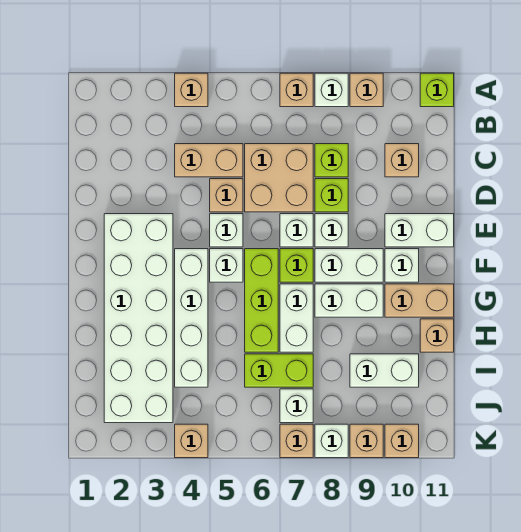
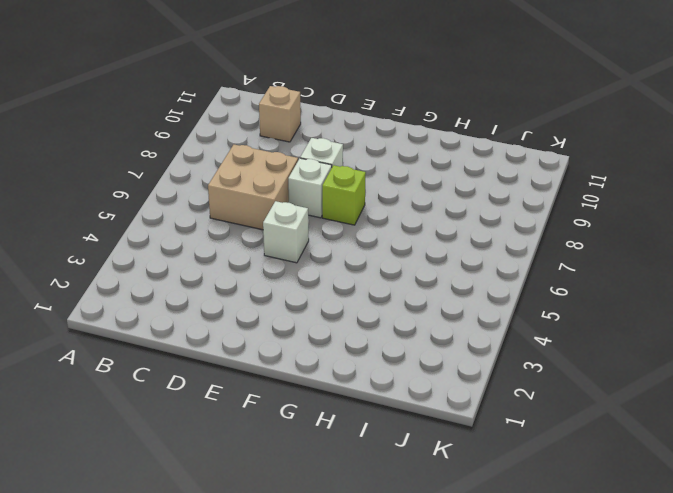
none -> tan brick A4 level 1
none -> tan brick A7 level 1
none -> white brick A8 level 1
none -> tan brick A9 level 1

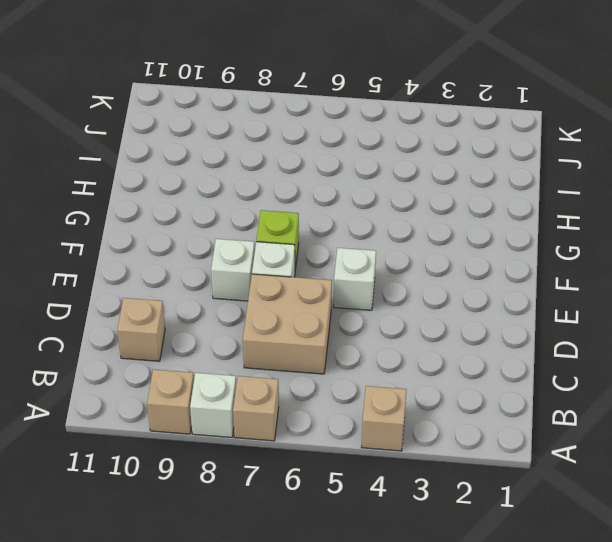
none -> lime brick A11 level 1
none -> tan brick C4:C5 level 1
none -> lime brick C8 level 1
none -> tan brick D5 level 1

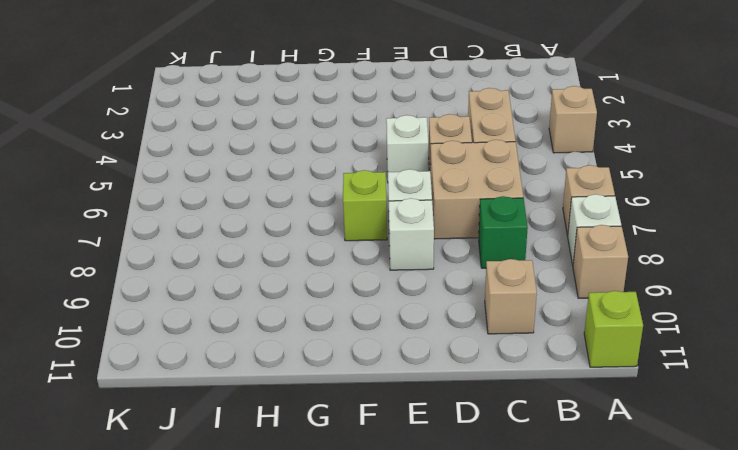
green brick C8 level 1 -> lime brick C8 level 1
none -> lime brick D8 level 1
none -> white brick E2:J3 level 1
none -> white brick E10:E11 level 1
none -> white brick F4:I4 level 1

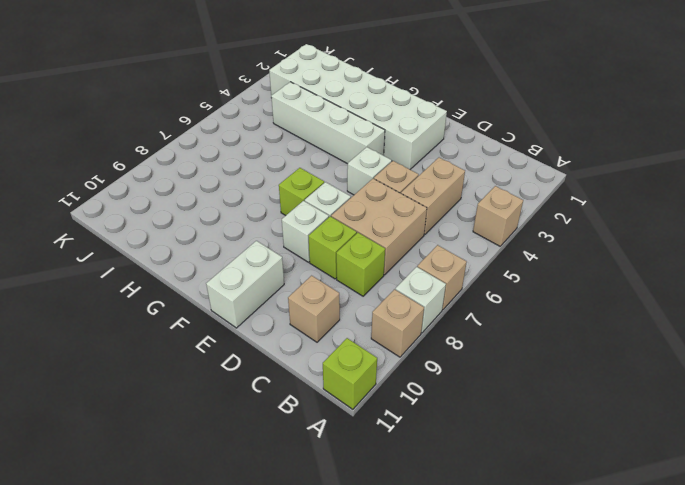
none -> white brick F5 level 1
none -> lime brick F6:H6 level 1
none -> white brick F8:F9 level 1
none -> white brick F10 level 1

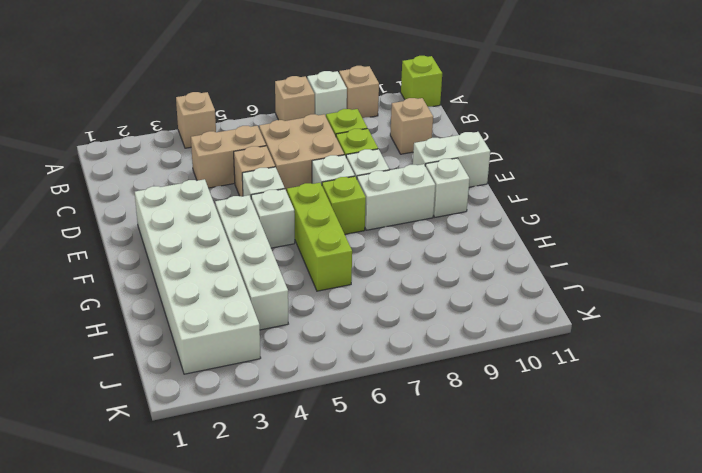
none -> white brick G7:H7 level 1
none -> white brick G8:G9 level 1
none -> tan brick G10:G11 level 1
none -> tan brick H11 level 1

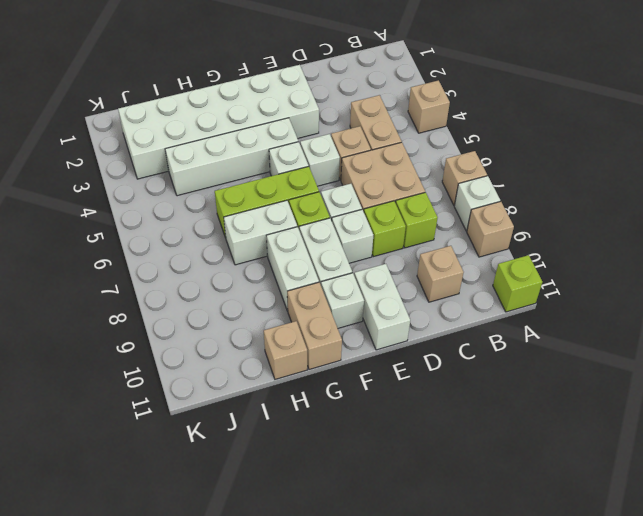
none -> lime brick I6:I7 level 1
none -> white brick I9:I10 level 1
none -> white brick J7 level 1
none -> tan brick K4 level 1

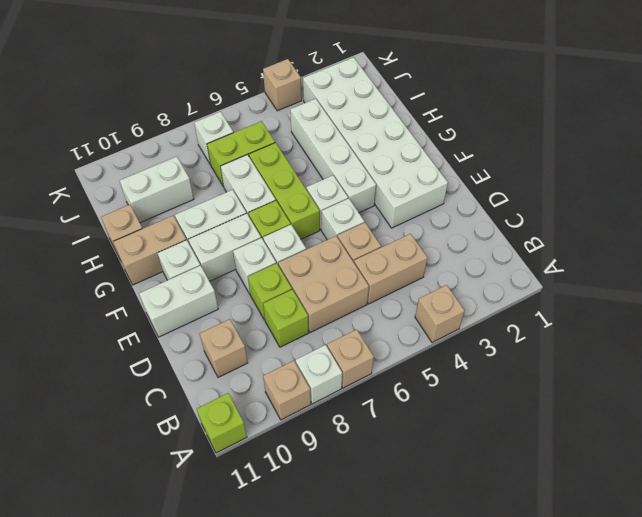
none -> tan brick K7 level 1
none -> white brick K8 level 1
none -> tan brick K9 level 1
none -> tan brick K10 level 1

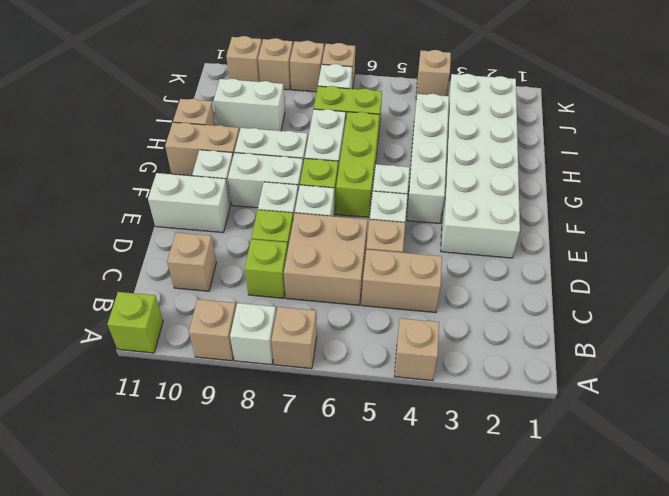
tan brick K8 level 1 -> white brick K8 level 1

